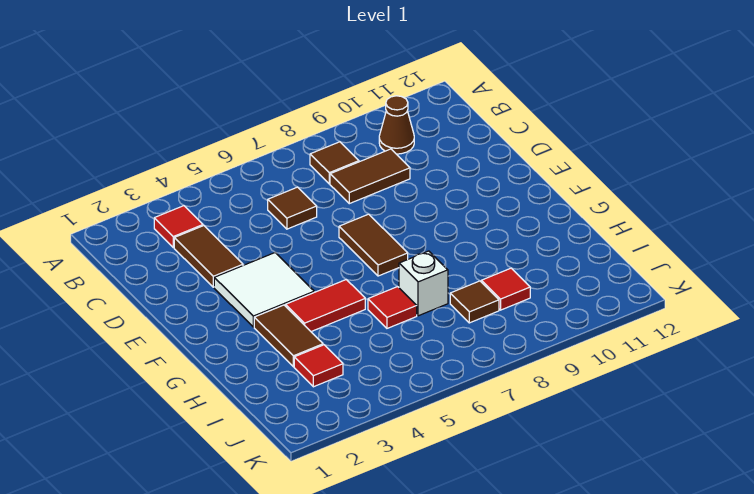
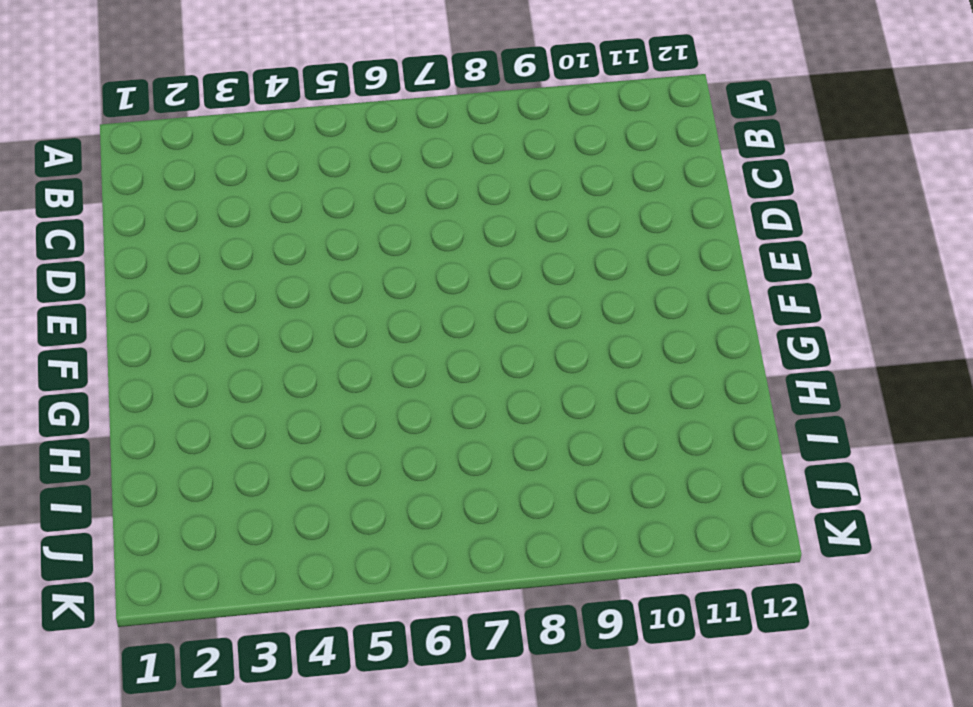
none -> red tile B3 level 1
none -> brown tile B8 level 1
none -> brown cone B10 level 1

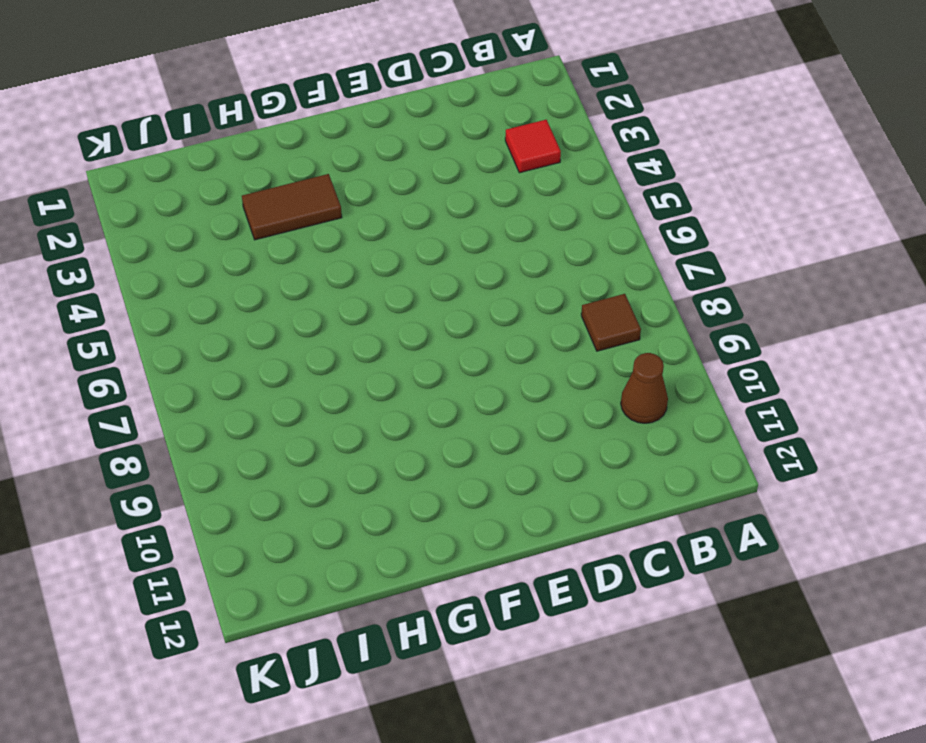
none -> brown tile C3:D3 level 1
none -> brown tile C6 level 1
none -> brown tile C8:C9 level 1

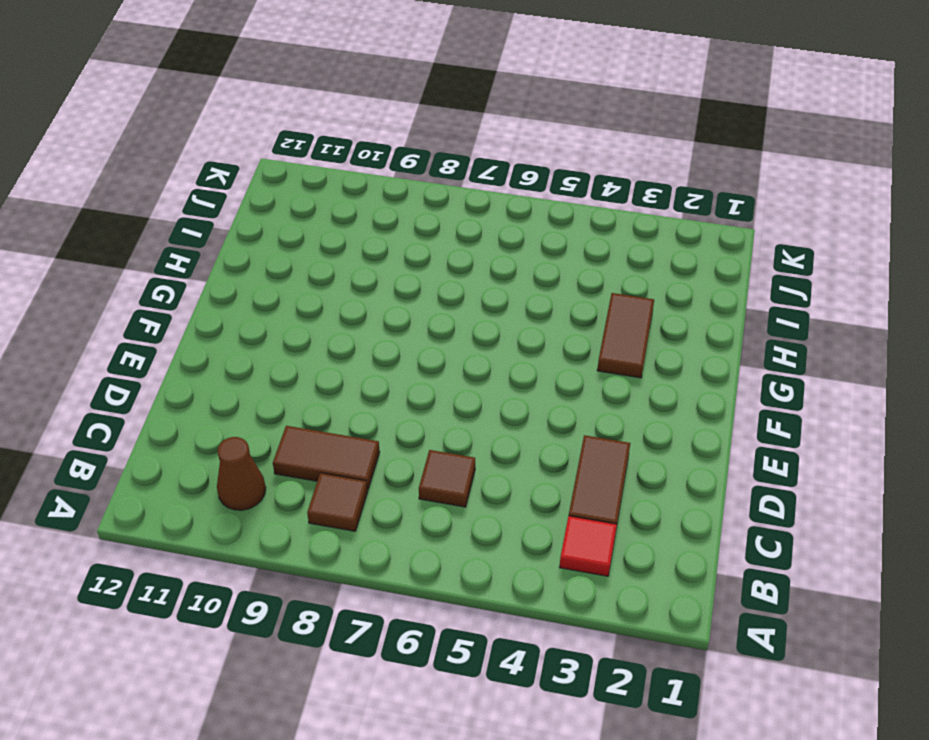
none -> white tile E3:F4 level 1
none -> brown tile E7:F7 level 1
none -> red tile G4:G5 level 1

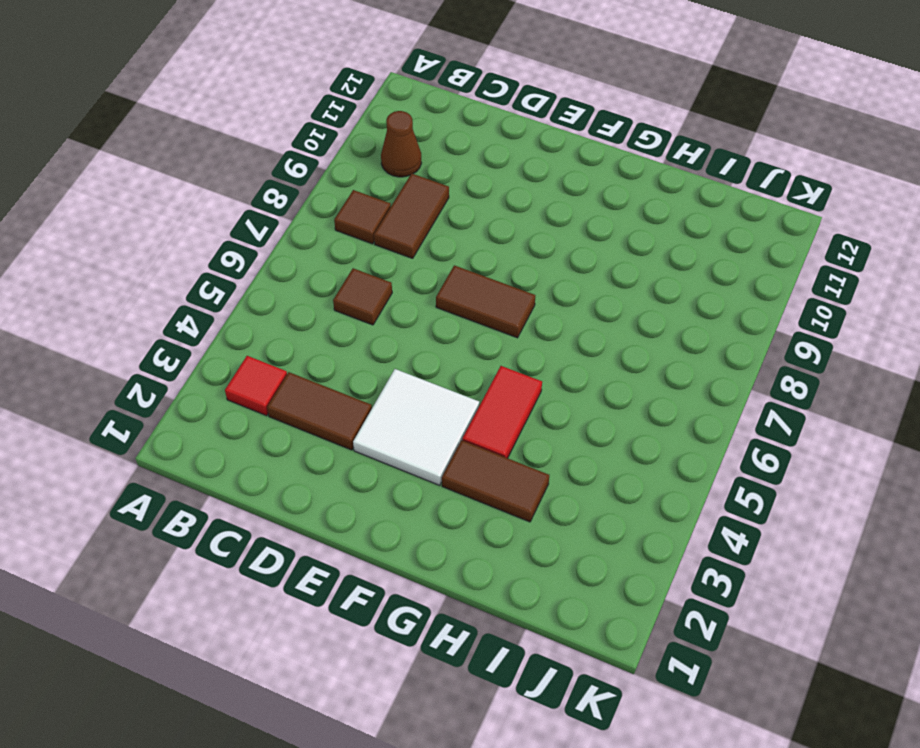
none -> red tile H6 level 1
none -> white brick H7 level 1
none -> red tile I3 level 1

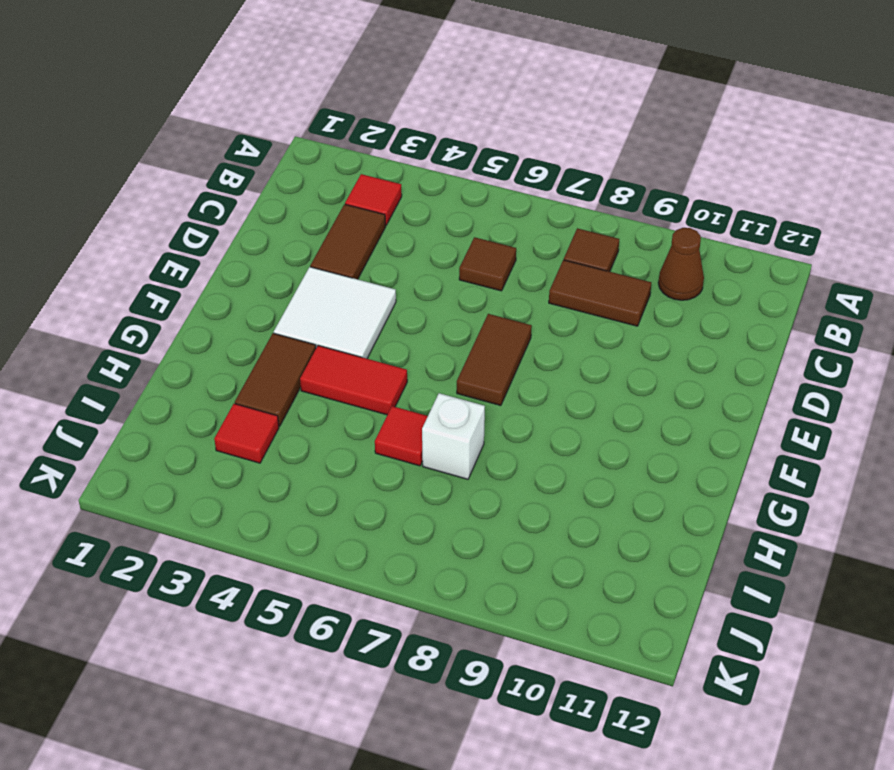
none -> brown tile I8 level 1
none -> red tile I9 level 1

